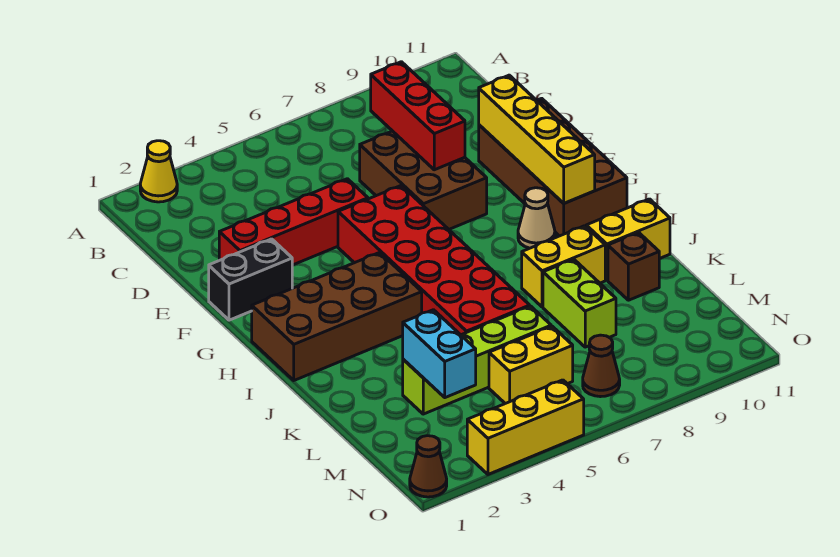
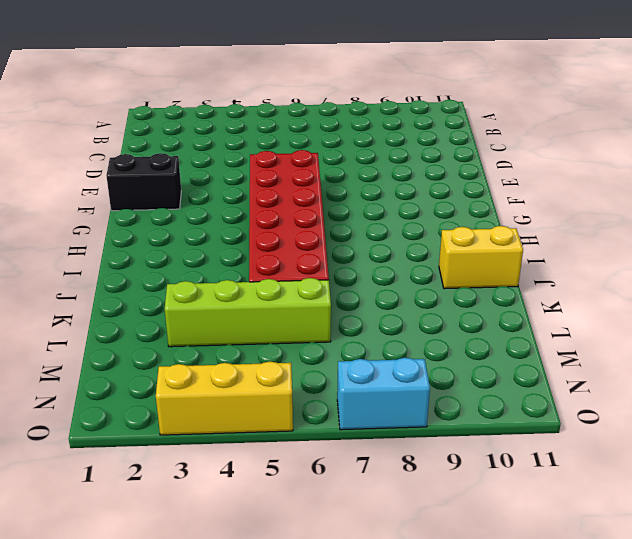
cyan brick O7:O8 level 1 -> cyan brick L3:M3 level 2
none -> yellow cone A2 level 1
none -> brown brick D7:F8 level 1
none -> red brick E2:E5 level 1

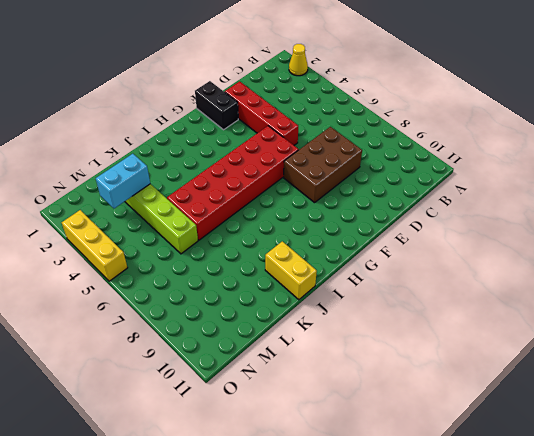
none -> brown brick E10:H11 level 1
none -> brown brick H1:I4 level 1
none -> tan cone H9 level 1

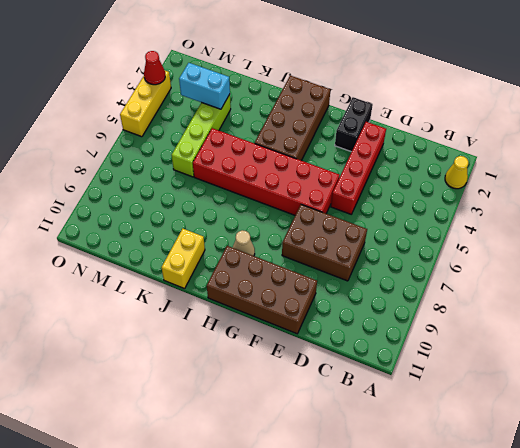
red cone O3 level 2 -> none
none -> yellow brick J8:J9 level 1
none -> lime brick K8:L8 level 1
none -> brown brick K10 level 1

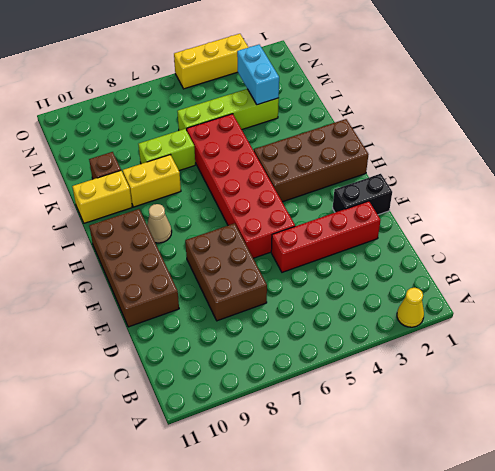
lime brick K7:K8 level 1 -> lime brick K8:L8 level 1
none -> yellow brick M5:M6 level 1
none -> brown cone N7 level 1
none -> brown cone O1 level 1

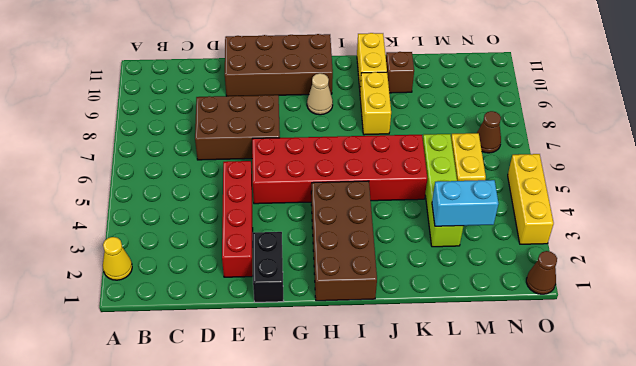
none -> lime brick K8:L8 level 1
none -> red brick C8:E8 level 2
none -> yellow brick E10:H10 level 2

